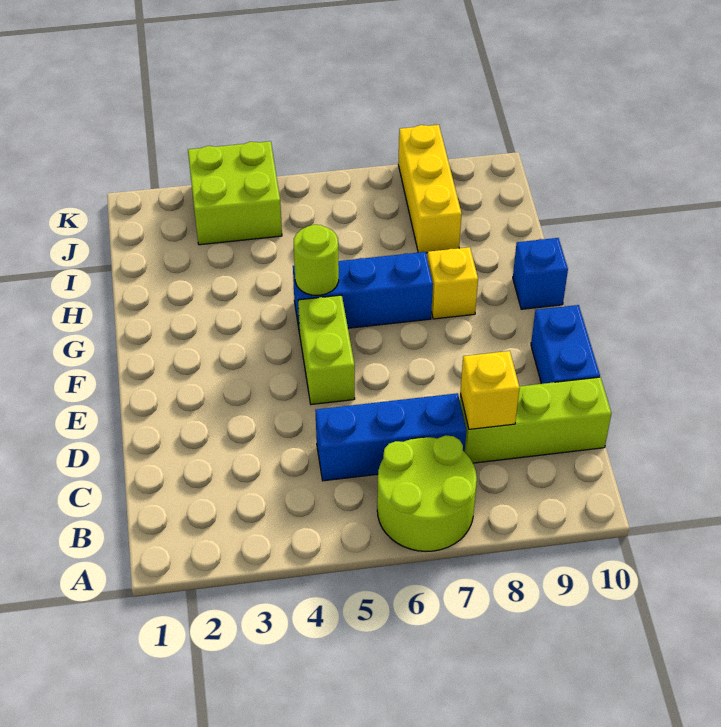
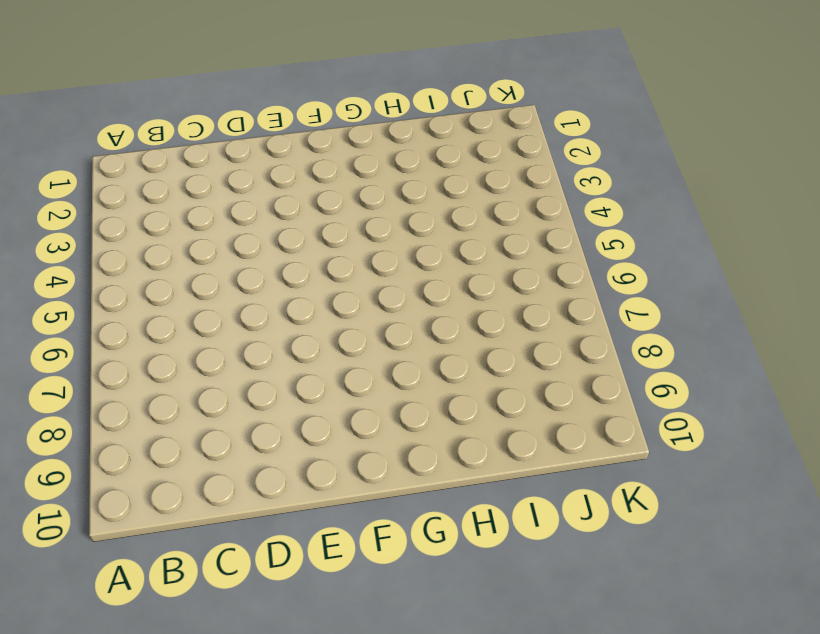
none -> lime round brick A6:B7 level 1
none -> blue brick C5:C7 level 1
none -> lime brick C8:C10 level 1

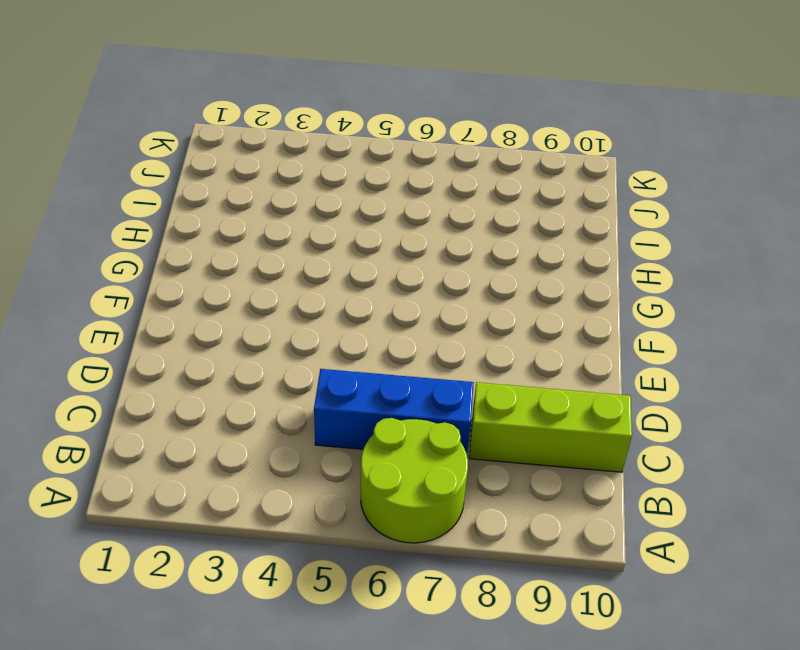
none -> blue brick D10:E10 level 1
none -> lime brick E5:F5 level 1
none -> blue brick G5:G7 level 1

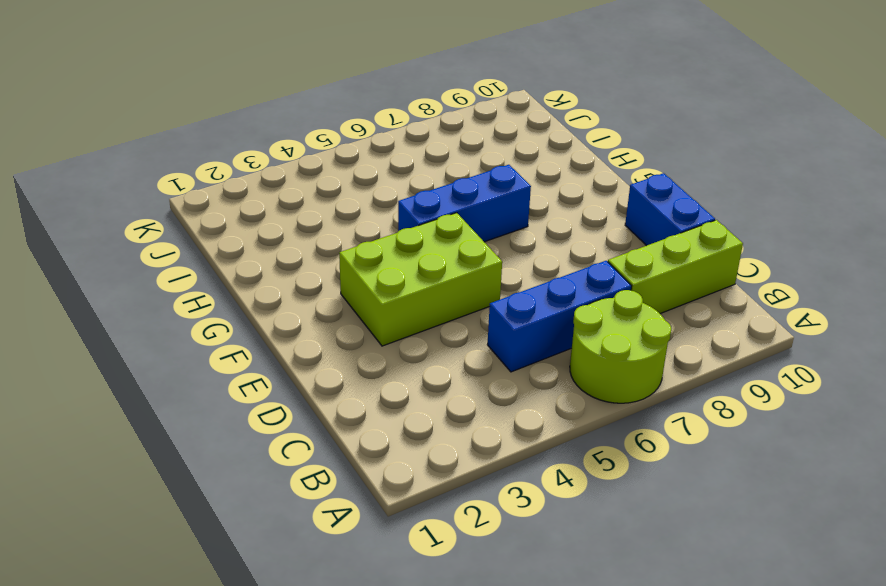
lime brick E3:F5 level 1 -> lime brick E5:F5 level 1
none -> yellow brick G8 level 1
none -> blue brick G10 level 1
none -> yellow brick I8:K8 level 1

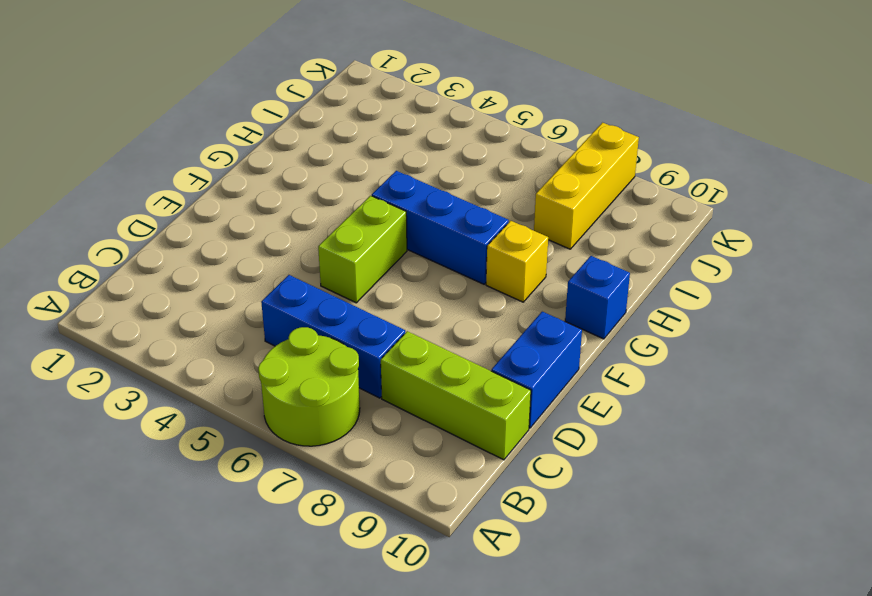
none -> lime brick J3:K4 level 1
none -> yellow brick C8 level 2
none -> lime round brick G5 level 2

